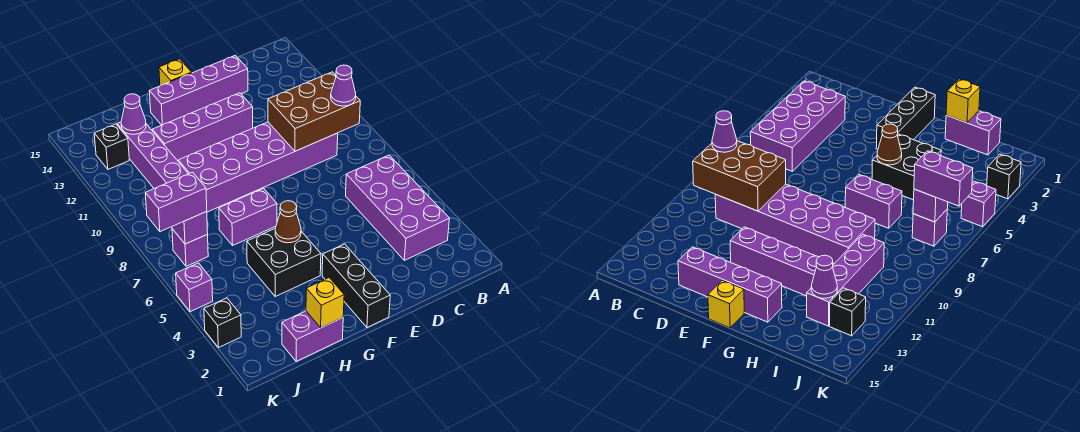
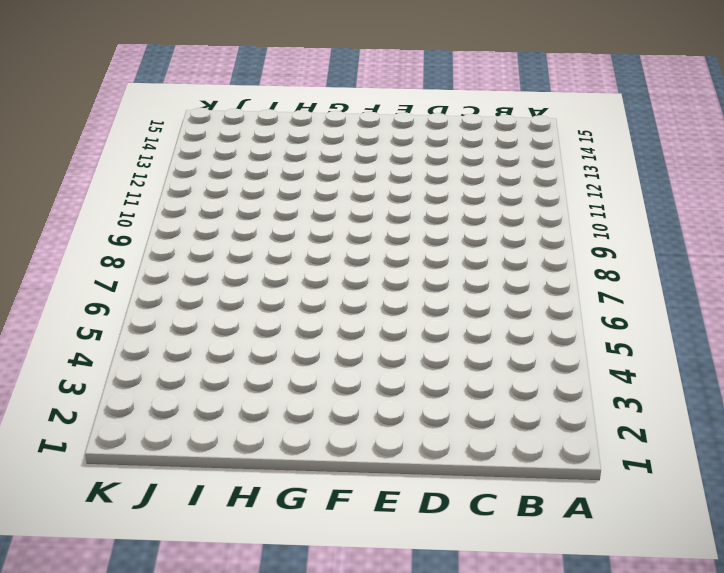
none -> purple brick B3:C6 level 1
none -> purple brick C9:H10 level 1
none -> purple brick D14:G14 level 1

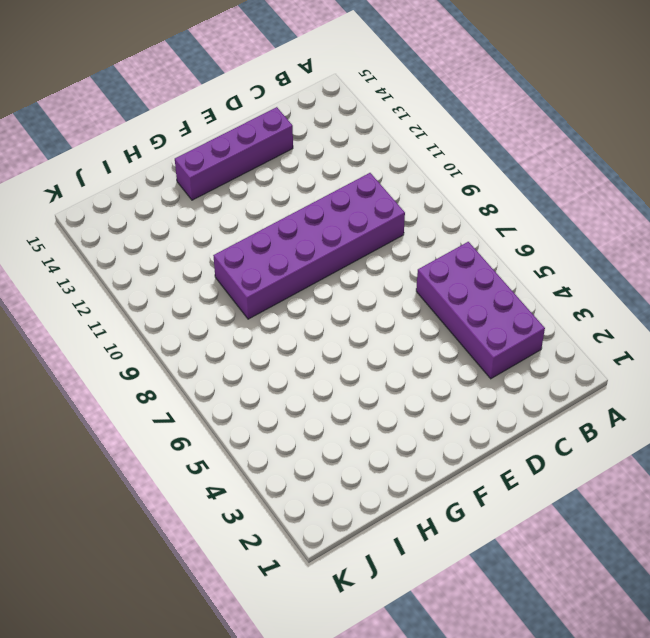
none -> purple brick E12:H12 level 1
none -> black brick F1:F3 level 1
none -> yellow brick F15 level 1

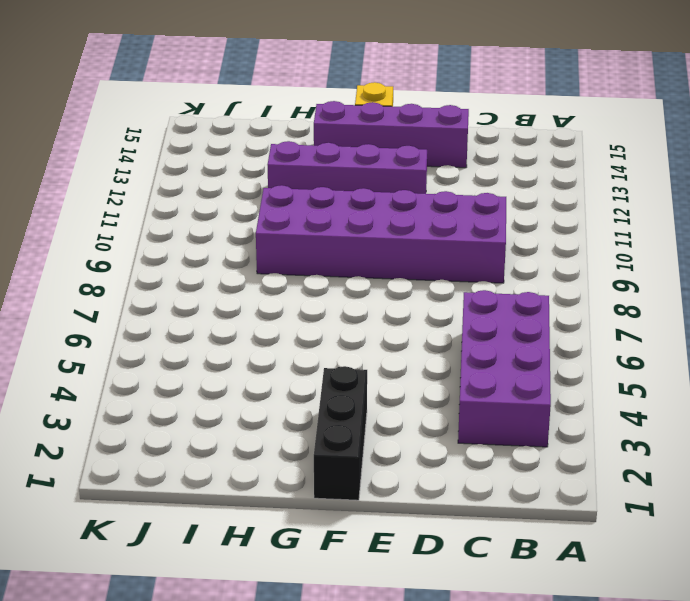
none -> black brick G4:H5 level 1
none -> purple brick G7:H7 level 1
none -> purple brick H1:I1 level 1

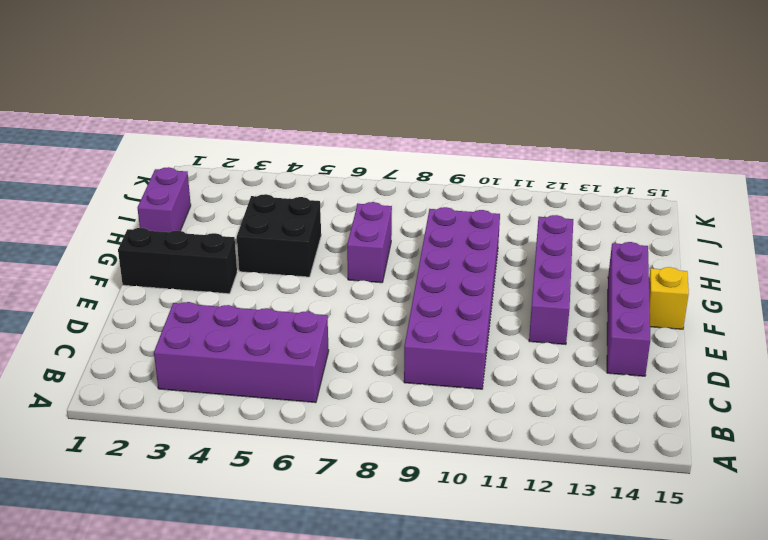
none -> purple brick I10:I13 level 1
none -> purple brick J7 level 1
none -> black brick J13 level 1

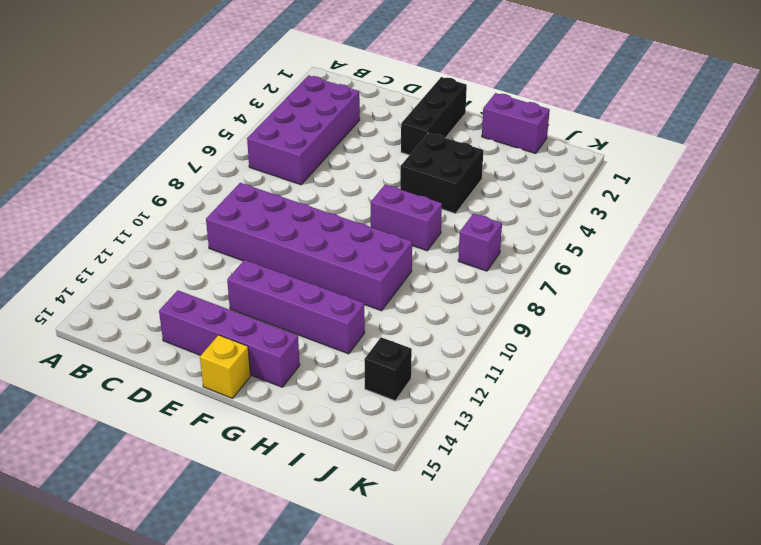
none -> purple brick I10:I13 level 1
none -> black brick K3 level 1
none -> purple brick K5 level 1

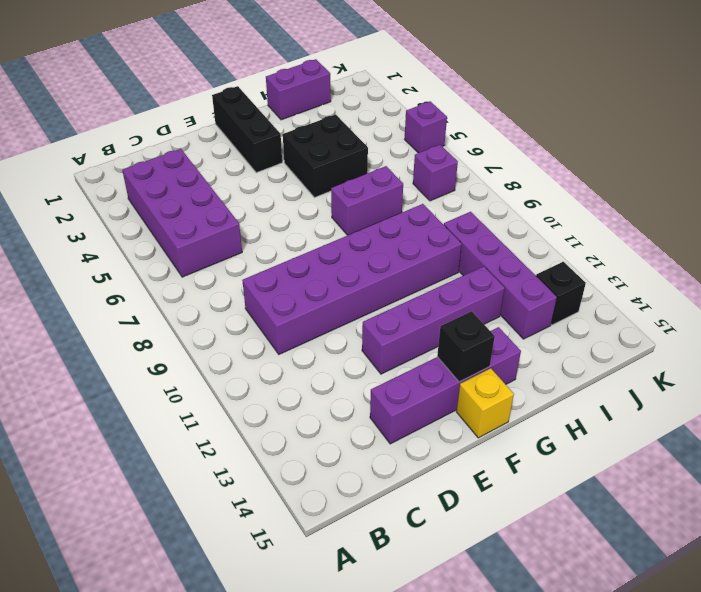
black brick F14 level 2 -> black brick K3 level 1
none -> brown brick B9:D10 level 2
none -> brown cone G5 level 2
none -> yellow brick H1 level 2

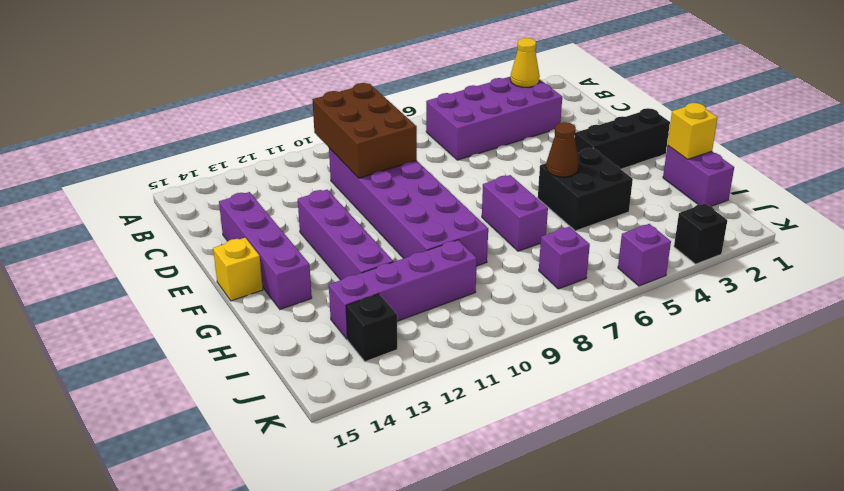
yellow cone B3 level 2 -> none
none -> purple cone I13 level 2
none -> purple brick J7 level 2
none -> purple cone B9 level 3

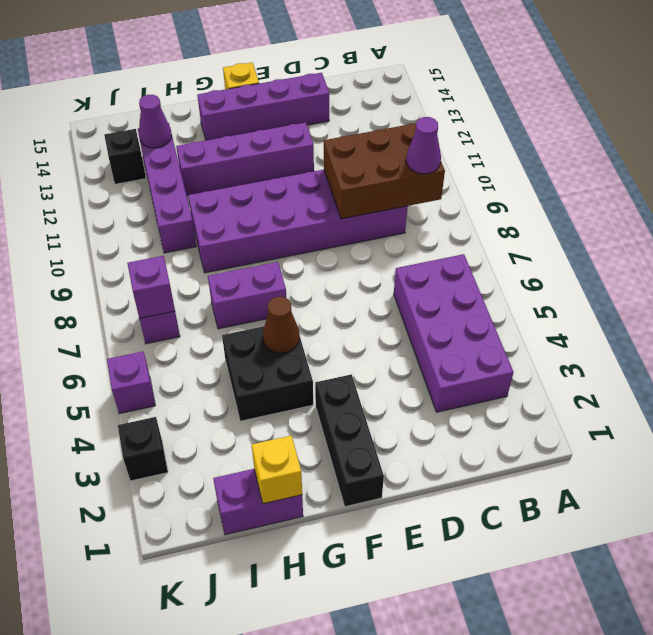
none -> purple brick J7:K7 level 3

